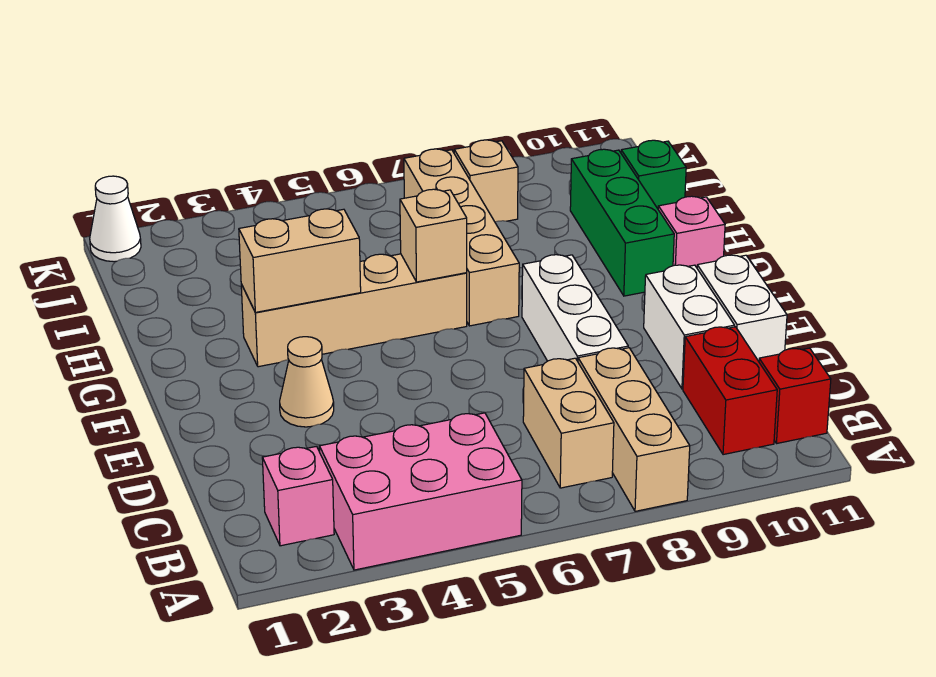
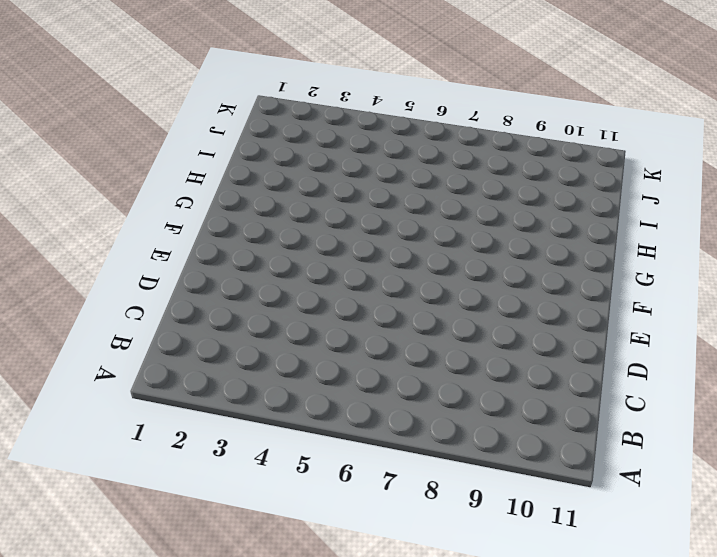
none -> pink brick A3:B5 level 1
none -> tan brick A8:C8 level 1
none -> pink brick B2 level 1

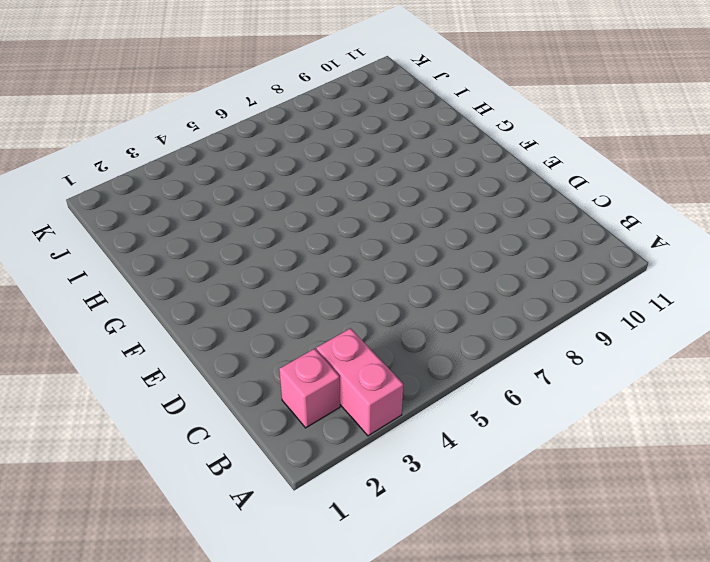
pink brick A3:B3 level 1 -> pink brick A3:B5 level 1
none -> tan brick A8:C8 level 1
none -> tan brick B7:C7 level 1
none -> red brick B10:C10 level 1

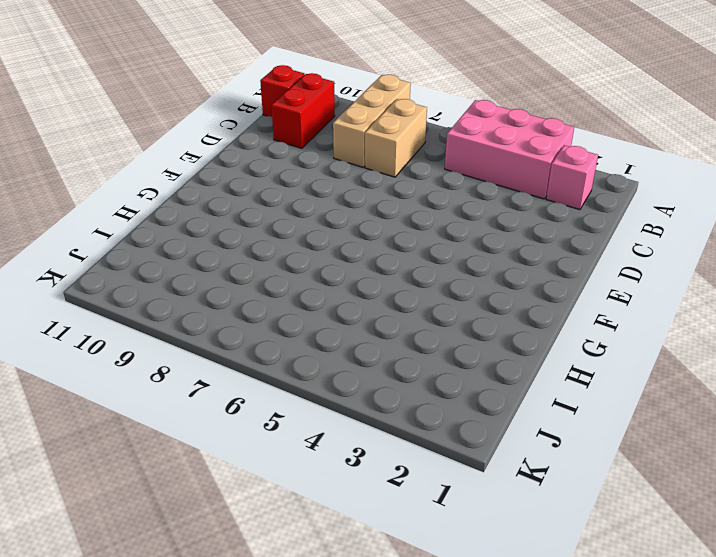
none -> white brick D8:F8 level 1
none -> white brick D10:E10 level 1
none -> white brick D11:E11 level 1

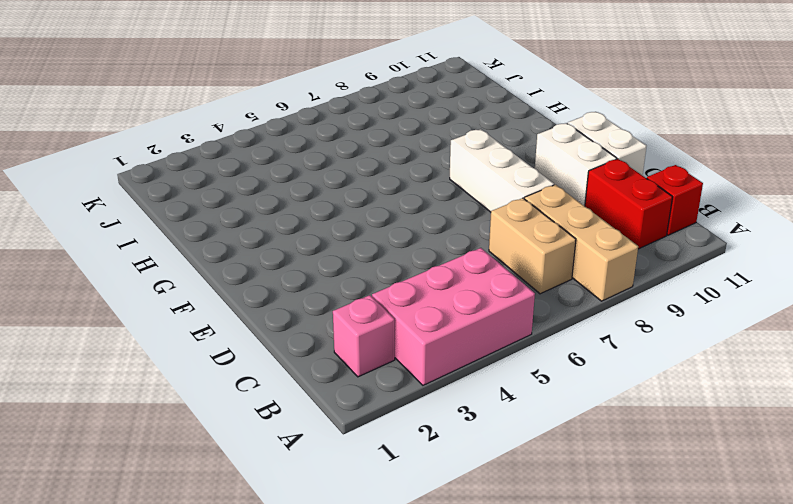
none -> tan cone E3 level 1
none -> tan brick G3:G6 level 1
none -> tan brick G7:J7 level 1

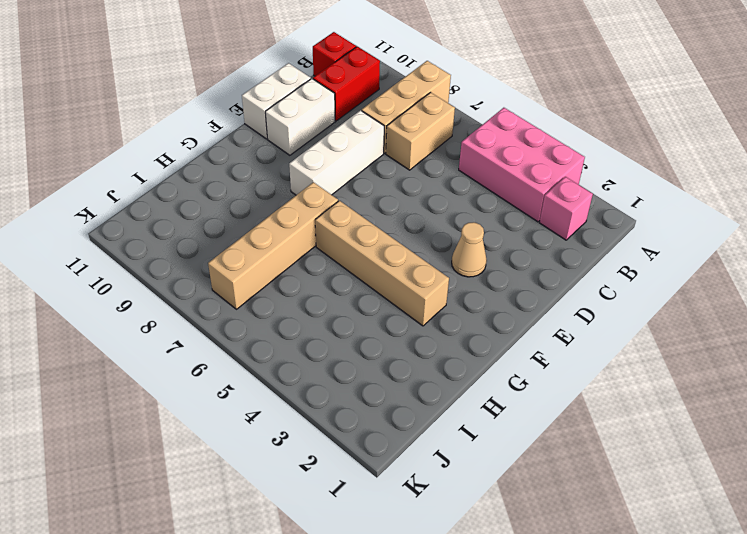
none -> green brick G10:I10 level 1
none -> pink brick G11 level 1
none -> green brick I11 level 1

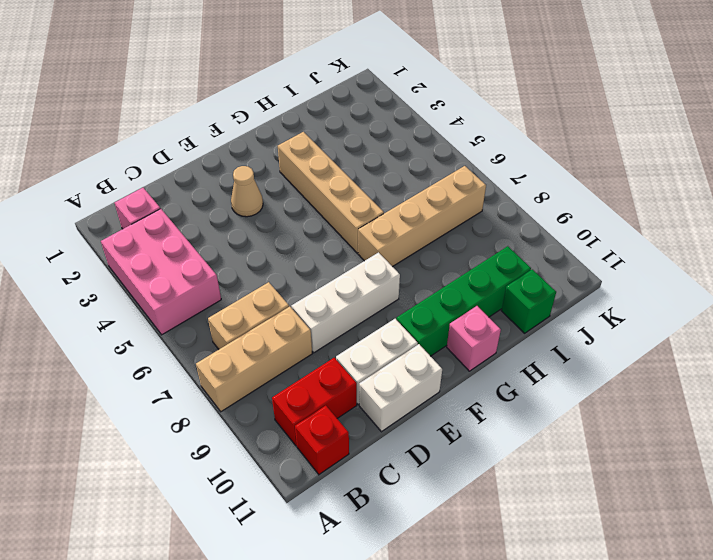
green brick F10:I10 level 1 -> green brick G10:I10 level 1
none -> tan brick J8 level 1
none -> white cone K1 level 1
none -> tan brick G3:G4 level 2

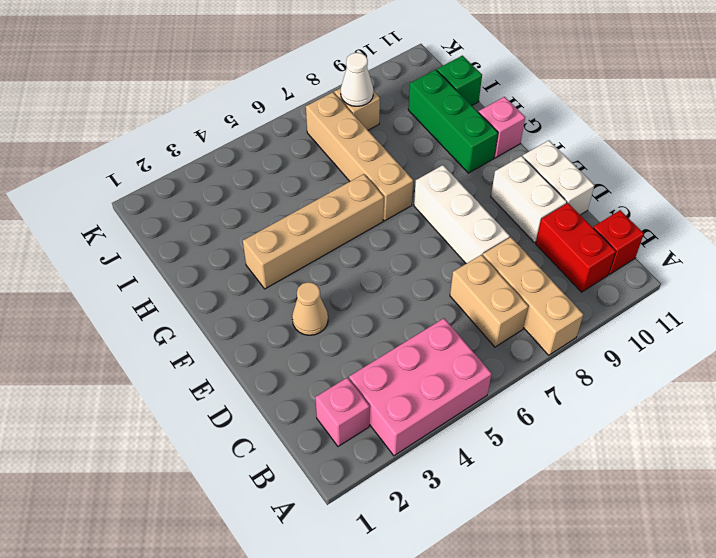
white cone J8 level 2 -> white cone K1 level 1
none -> tan brick G3:G4 level 2
none -> tan brick G6 level 2

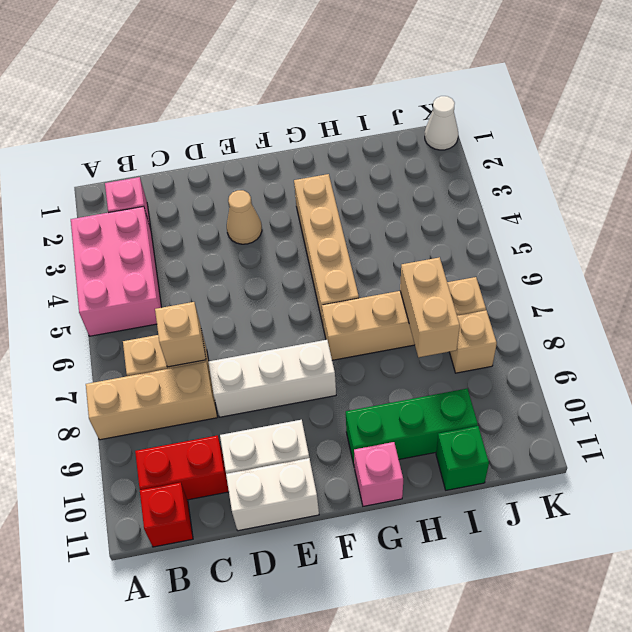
tan brick C7 level 2 -> tan brick G6 level 2
tan brick I7:I8 level 2 -> tan brick G3:G4 level 2

